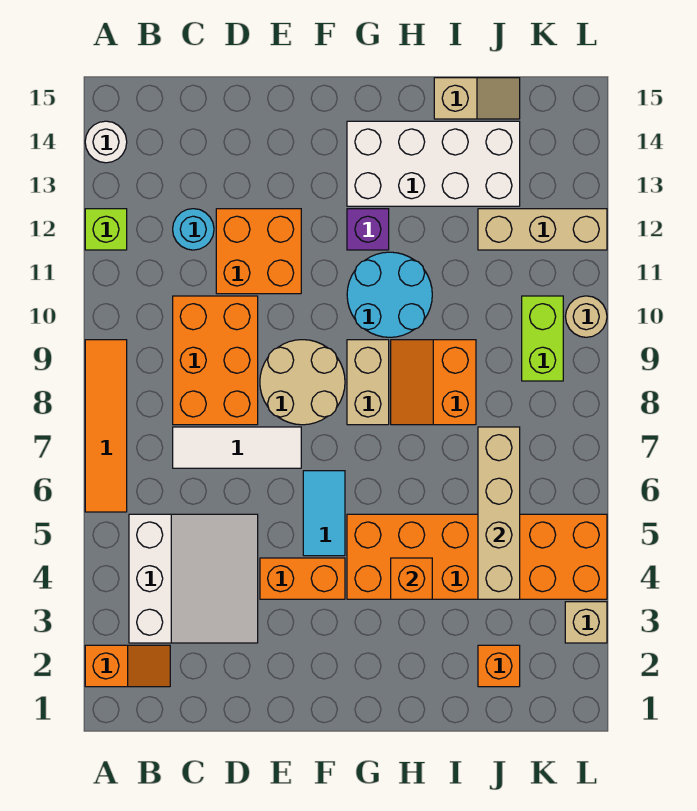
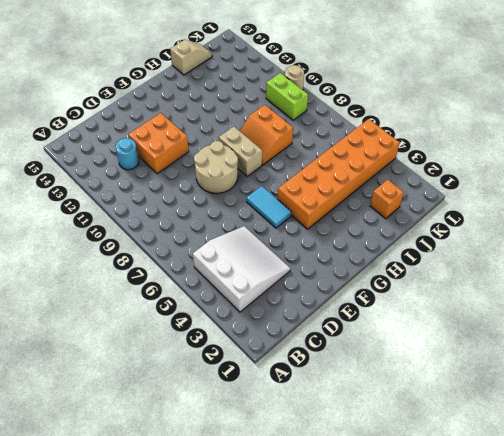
none -> orange slope A2:B2 level 1 top A
none -> orange tile A6:A9 level 1
none -> lime brick A12 level 1

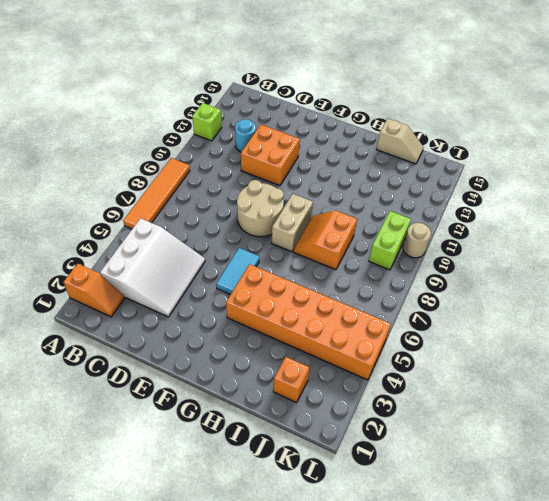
none -> white round brick A14 level 1
none -> white tile C7:E7 level 1
none -> orange brick C8:D10 level 1

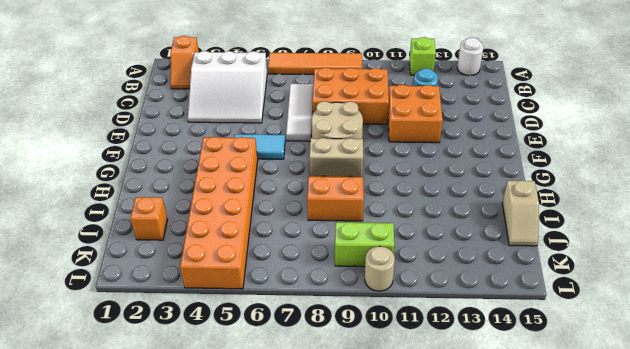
none -> orange brick E4:F4 level 1
none -> cyan round brick G10:H11 level 1
none -> purple brick G12 level 1

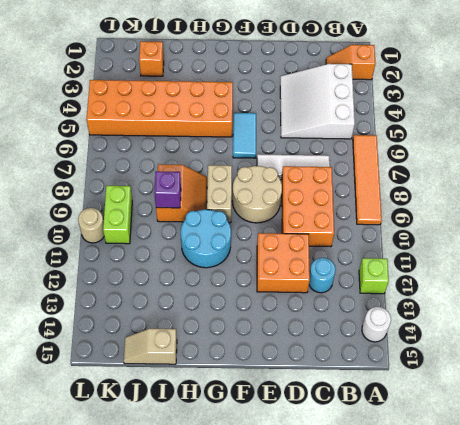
purple brick I9 level 2 -> purple brick G12 level 1
none -> orange brick E4:F4 level 1
none -> white brick G13:J14 level 1
none -> tan brick J12:L12 level 1

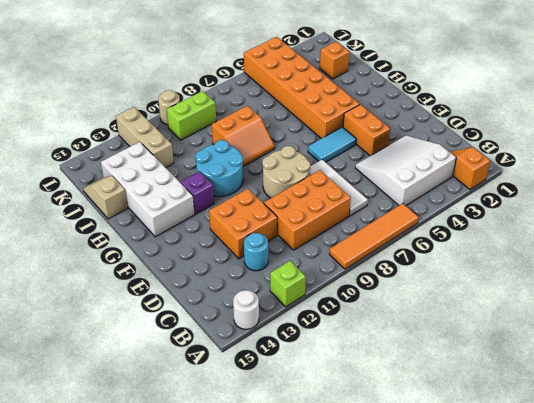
none -> tan brick G8:G9 level 1
none -> tan brick L3 level 1
none -> orange brick H4 level 2

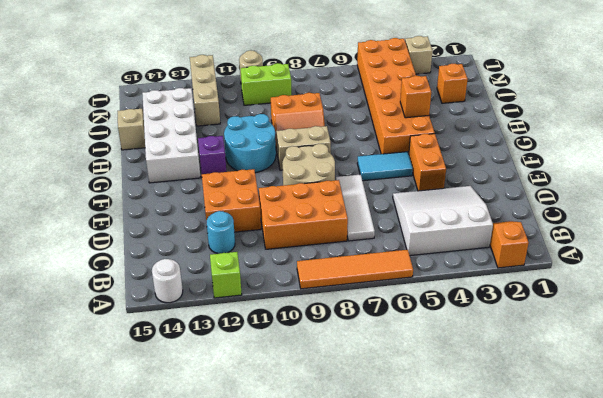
none -> tan brick J4:J7 level 2

